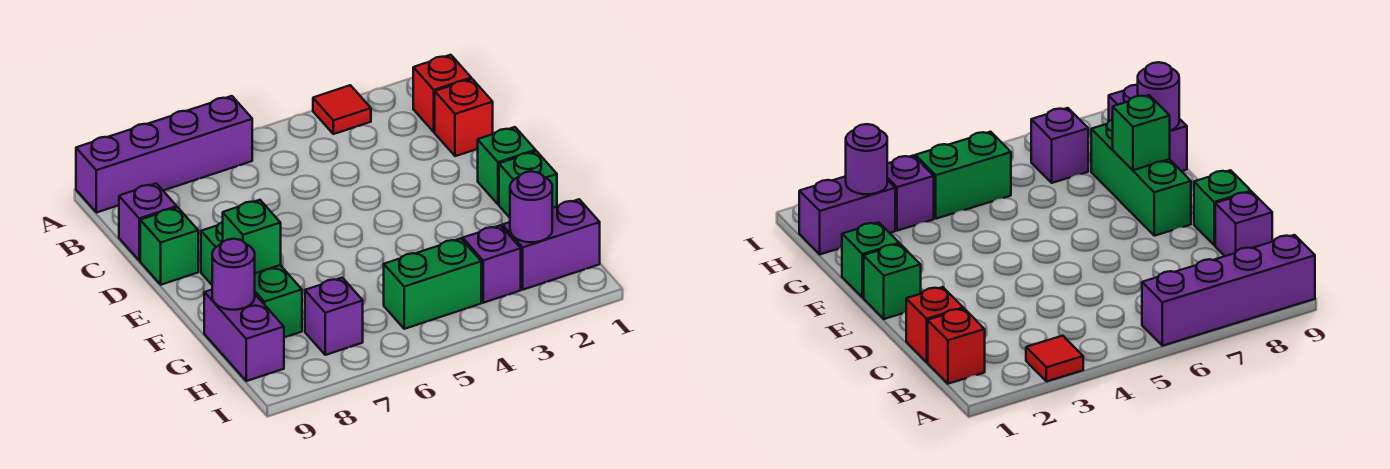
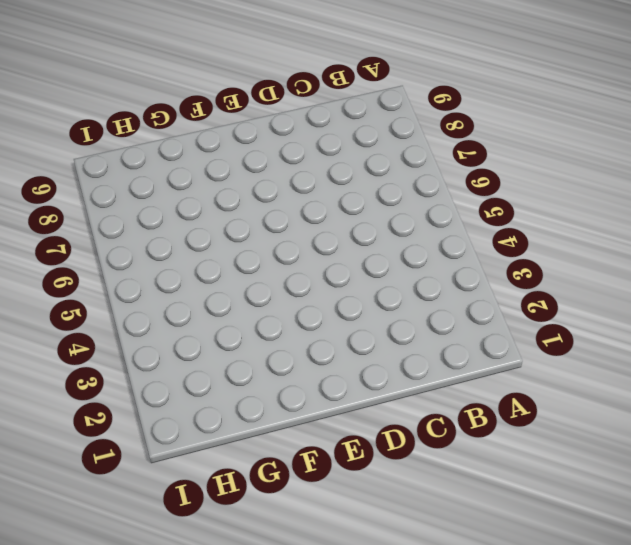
none -> red tile A3 level 1
none -> purple brick A6:A9 level 1
none -> red brick B1 level 1

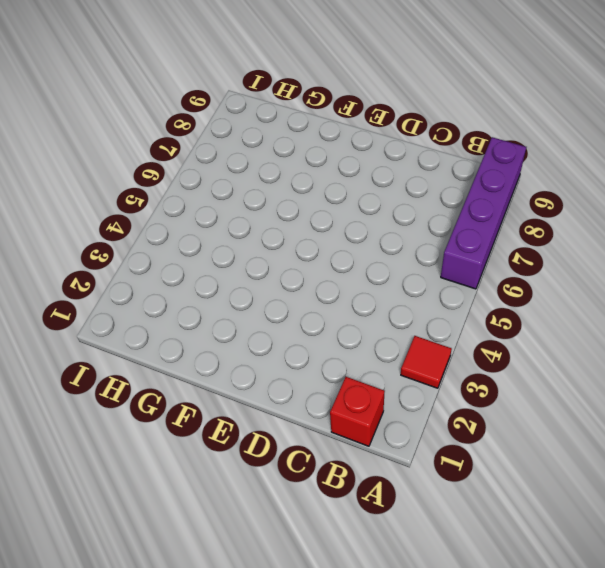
none -> red brick C1 level 1
none -> purple brick C9 level 1
none -> green brick D9 level 1

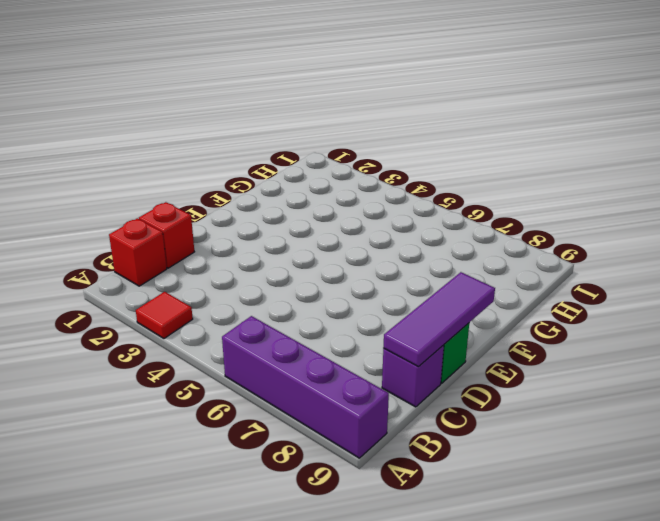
purple tile C9:E9 level 2 -> none
none -> green brick E1 level 1
none -> green brick E8:G8 level 1
none -> green brick F1 level 1

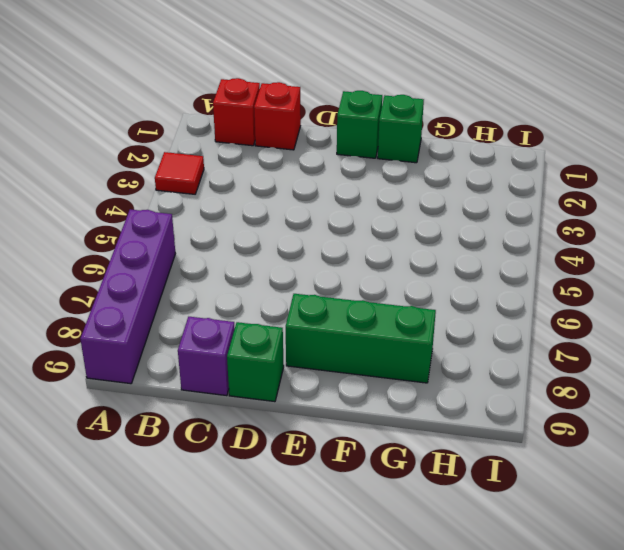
none -> purple brick G9:H9 level 1
none -> purple brick H1:H2 level 1
none -> purple brick H3 level 1

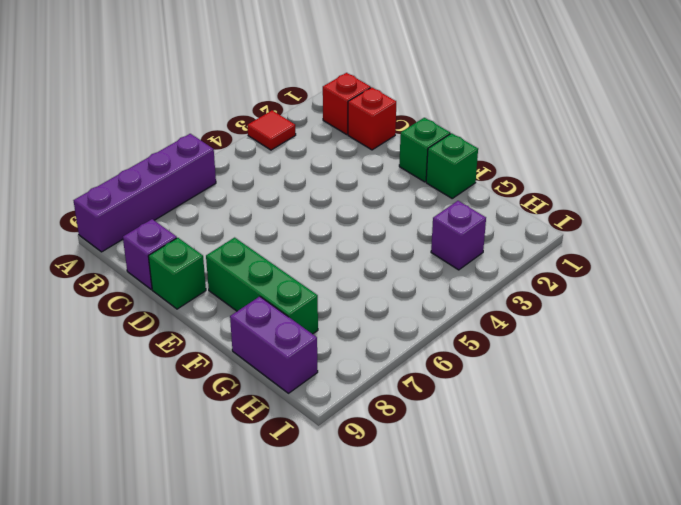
none -> purple brick H1:H2 level 1
none -> green brick H4:H5 level 1
none -> purple brick H7 level 1

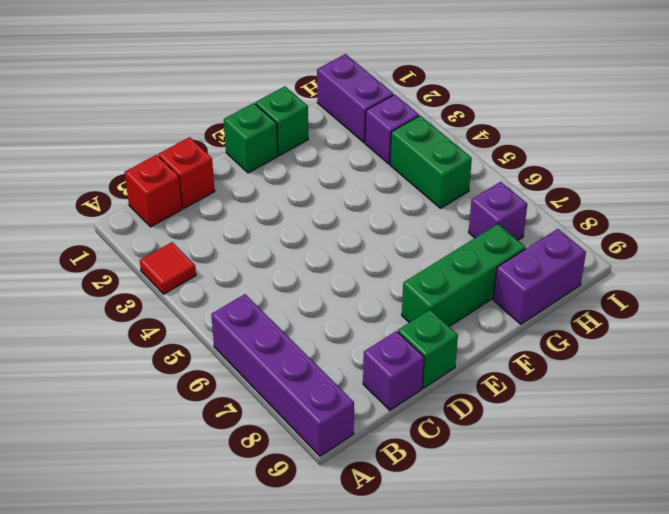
none -> green brick F8 level 2
none -> purple round brick G9 level 2
none -> purple round brick H2 level 2

